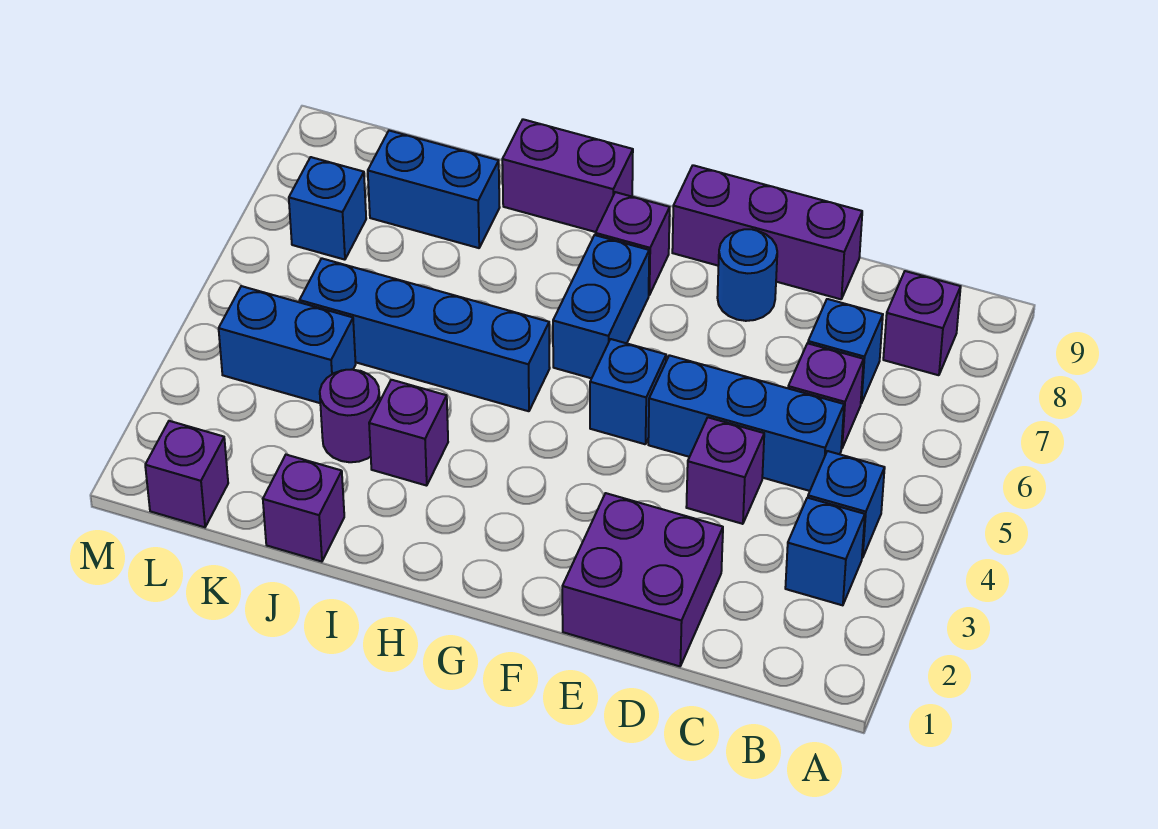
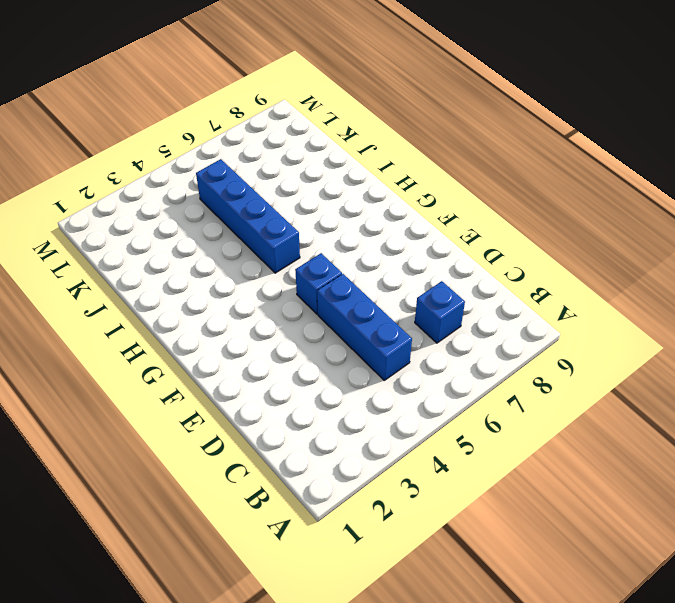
none -> blue brick B3 level 1
none -> blue brick B4 level 1
none -> purple brick B8 level 1

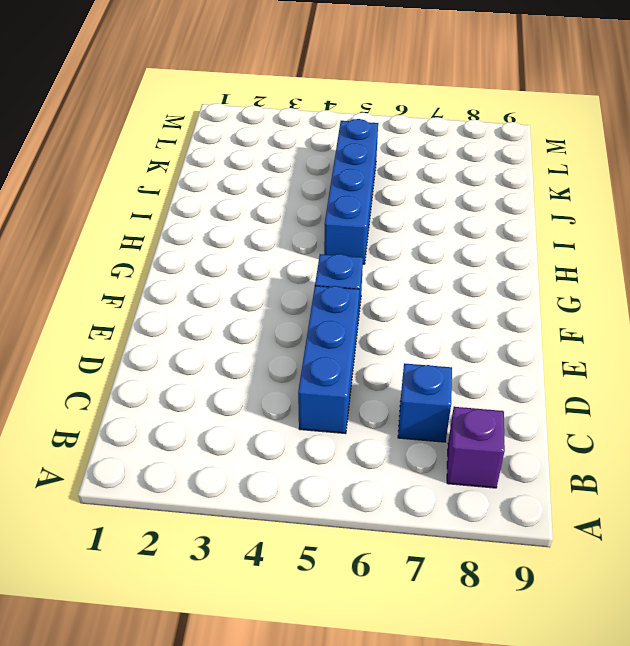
none -> blue brick B3 level 1
none -> blue brick B4 level 1
none -> purple brick C6 level 1

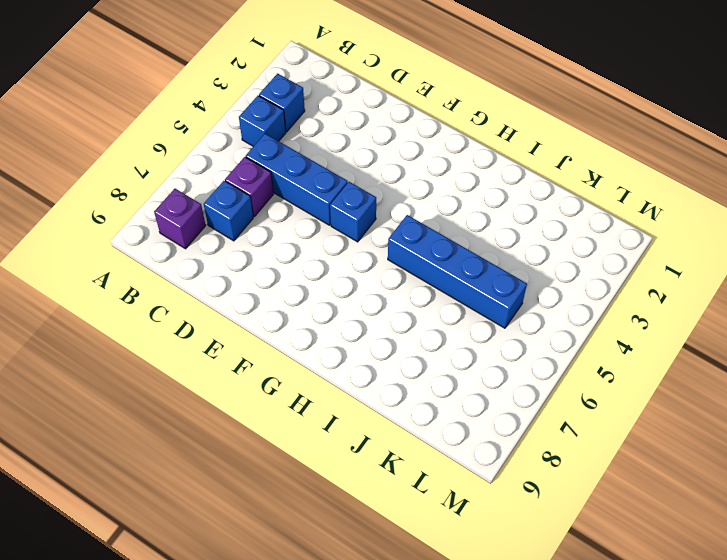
none -> purple brick D1:E2 level 1
none -> purple brick D4 level 1
none -> purple brick D9:F9 level 1

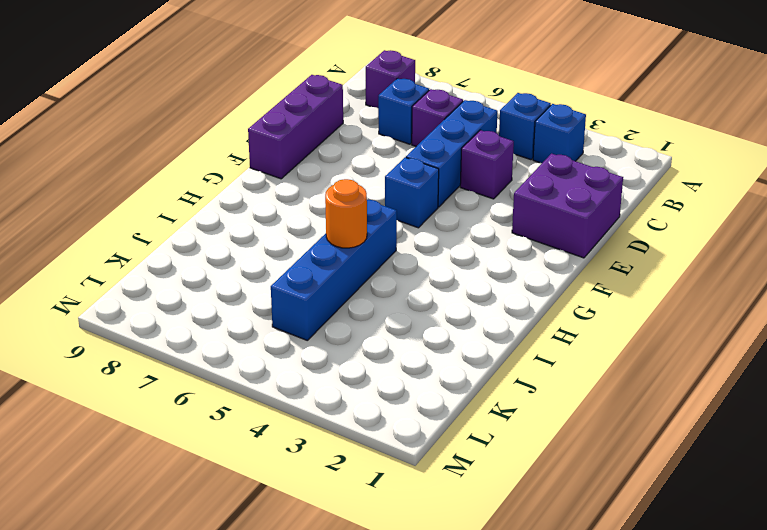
orange round brick I5 level 2 -> none
none -> blue round brick E8 level 1
none -> blue brick G6:G7 level 1
none -> purple brick G8 level 1

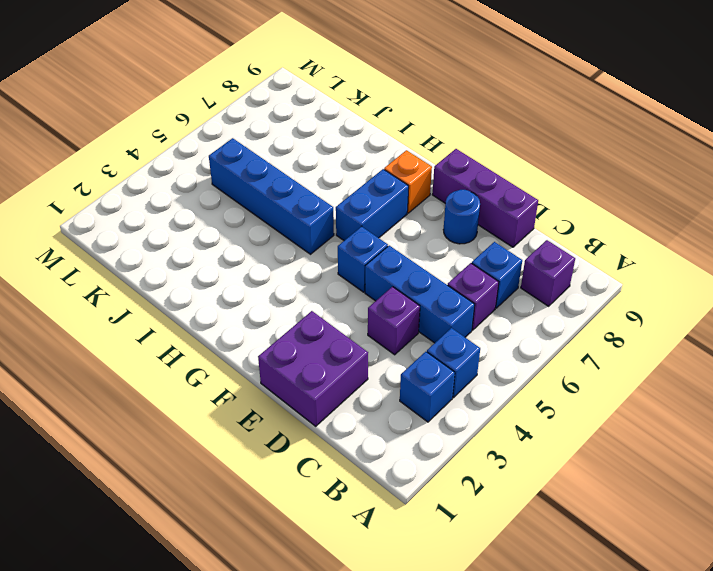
orange brick G8 level 1 -> purple brick G8 level 1
none -> purple brick H9:I9 level 1
none -> purple brick I3 level 1
none -> purple brick J1 level 1

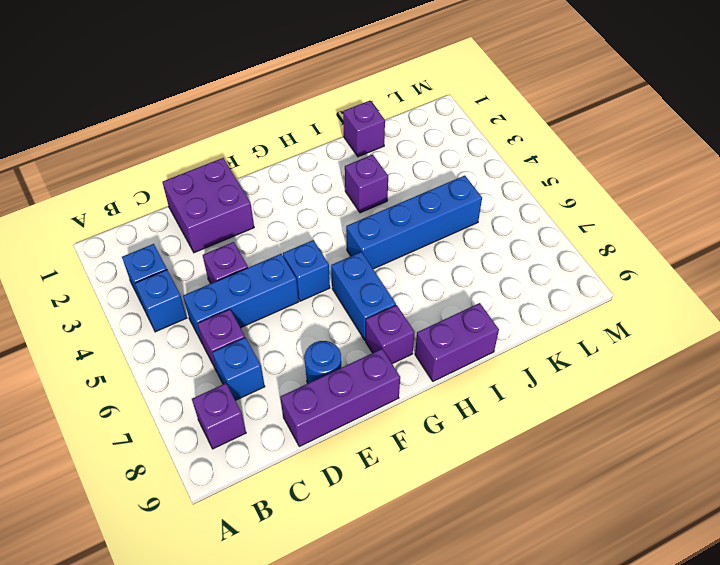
none -> purple round brick J3 level 1
none -> blue brick J8:K8 level 1
none -> blue brick K4:L4 level 1

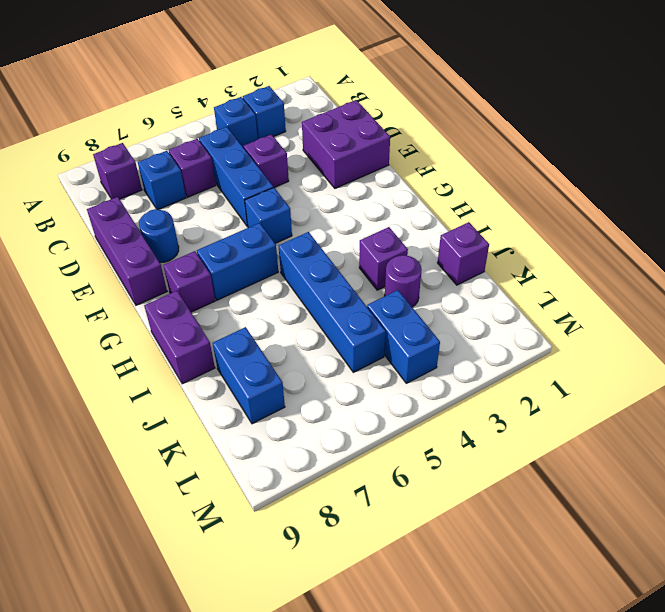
none -> purple brick L1 level 1
none -> blue brick L7 level 1

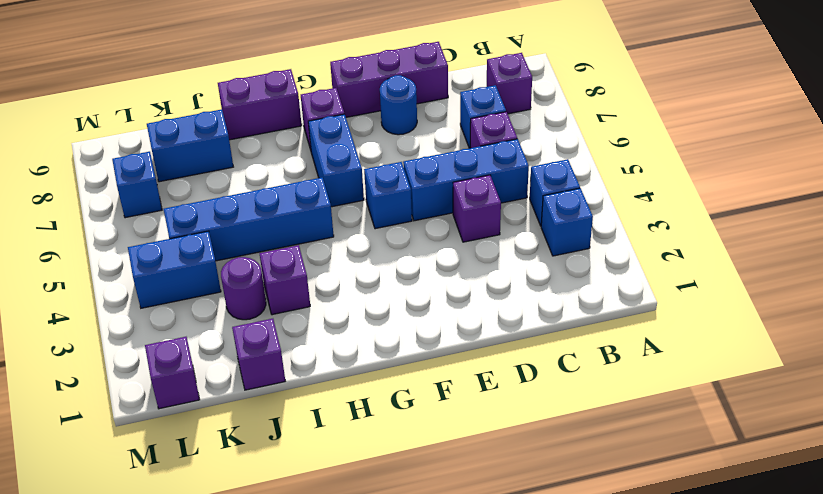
none -> purple brick D1:E2 level 1

